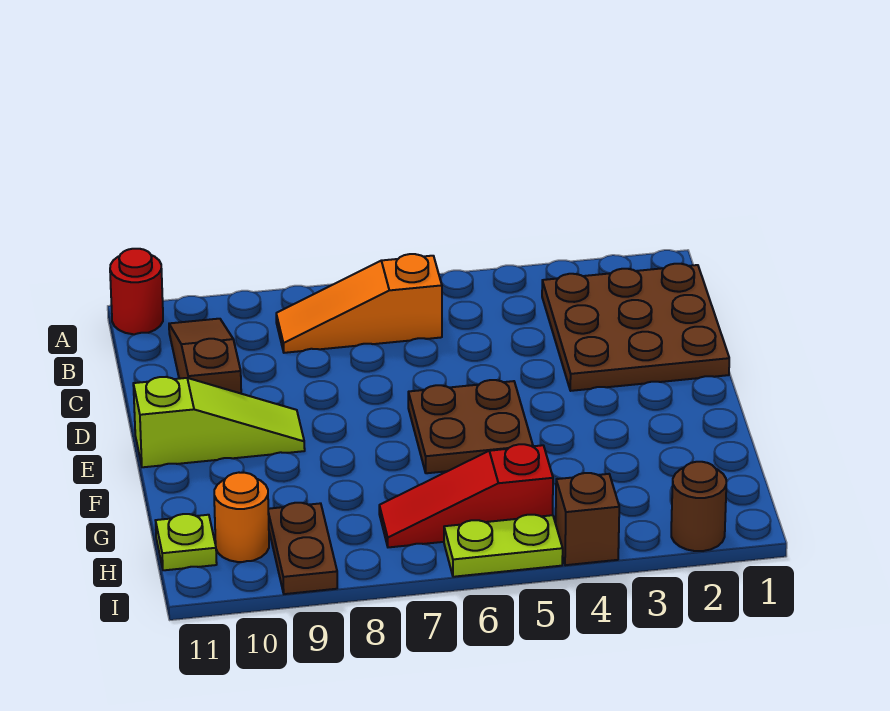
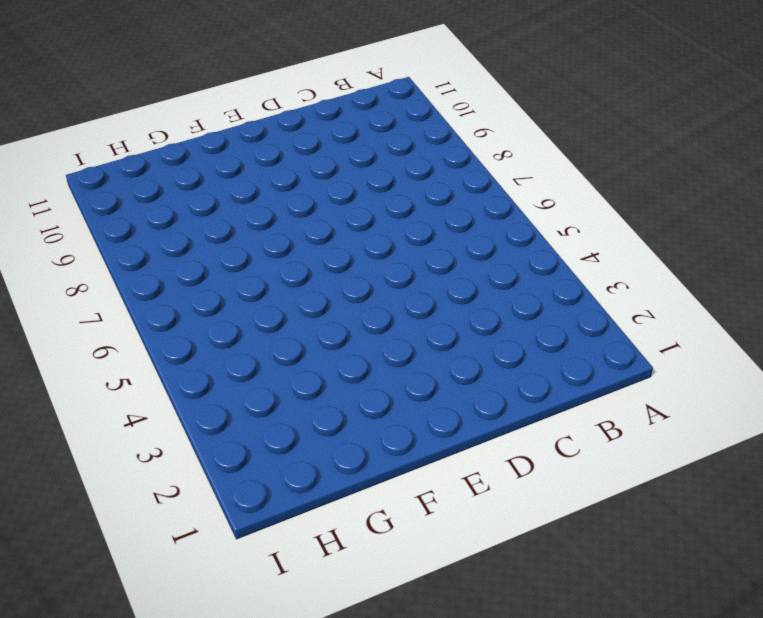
none -> red round brick A11 level 1
none -> brown plate B1:D3 level 1
none -> orange slope B6:B8 level 1 top 6

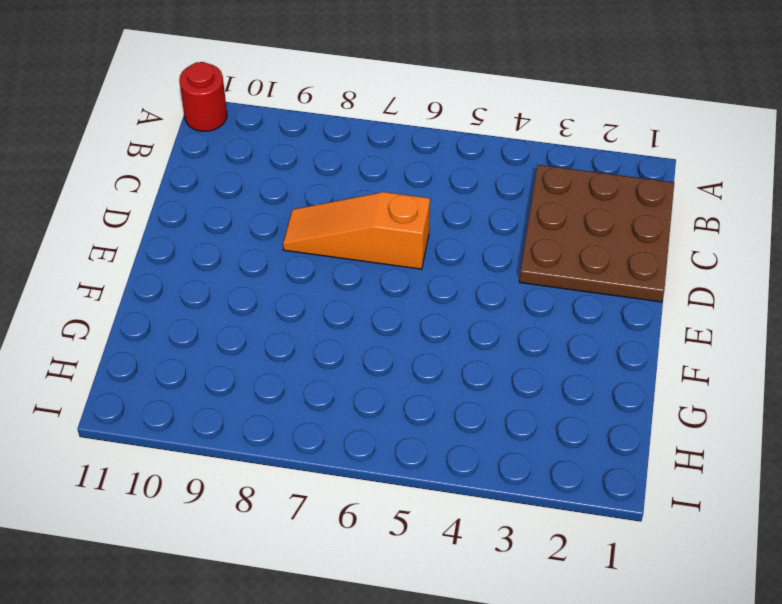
orange slope D6:D8 level 1 top 6 -> orange slope B6:B8 level 1 top 6
none -> brown slope B10:D10 level 1 top D
none -> brown plate E5:F6 level 1
none -> lime slope E9:E11 level 1 top 11

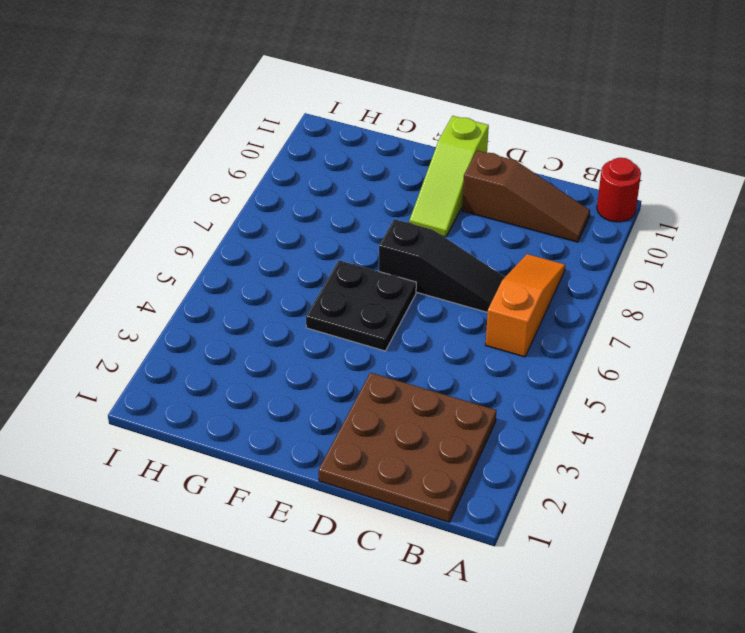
black slope C7:E7 level 1 top E -> none
black plate E5:F6 level 1 -> brown plate E5:F6 level 1
none -> red slope H5:H7 level 1 top 5
none -> brown plate H9:I9 level 1
none -> orange round brick H10 level 1

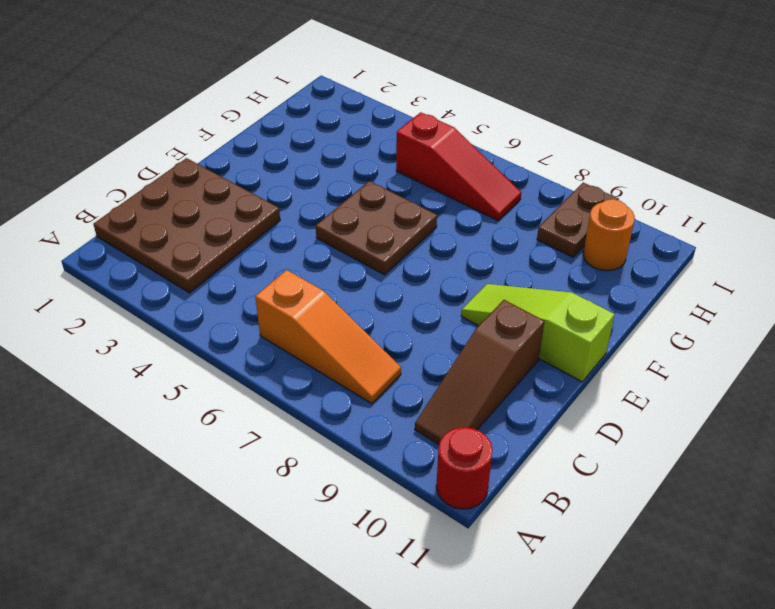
none -> lime plate H11 level 1
none -> brown round brick I2 level 1
none -> brown brick I4 level 1

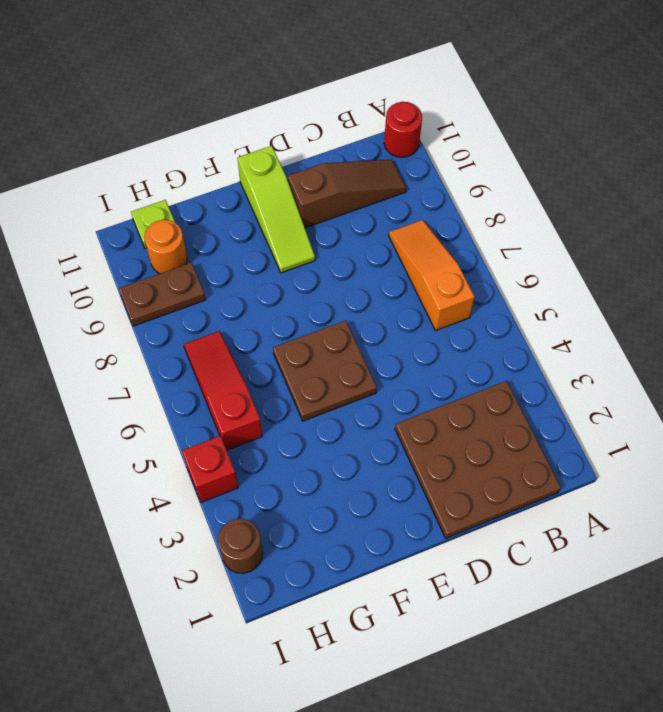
red brick I4 level 1 -> brown brick I4 level 1
none -> lime plate I5:I6 level 1

